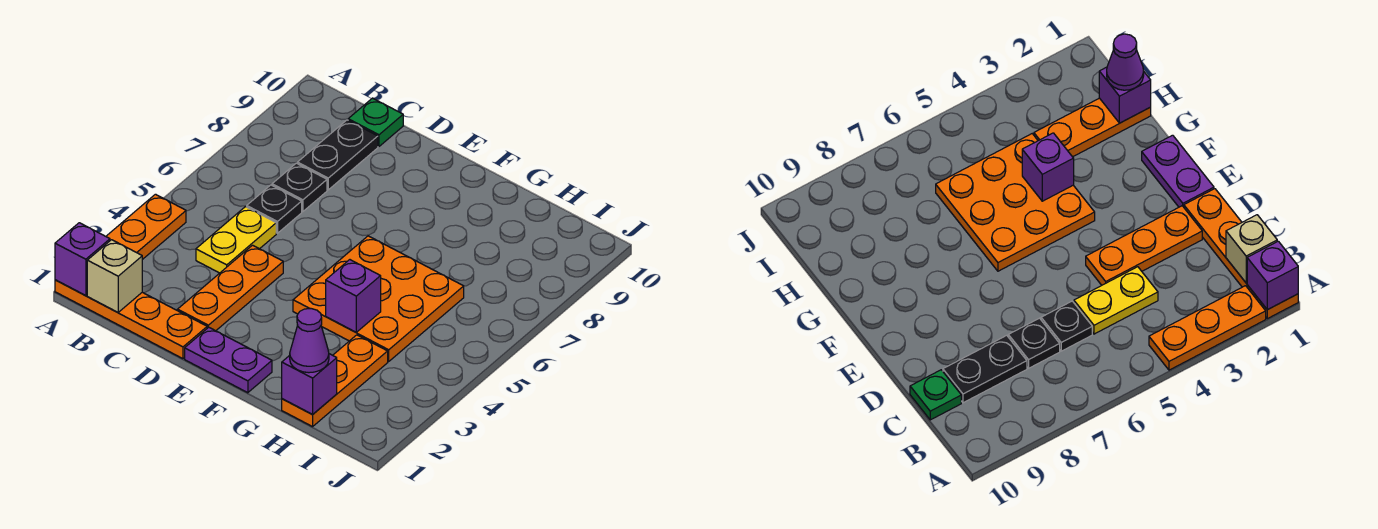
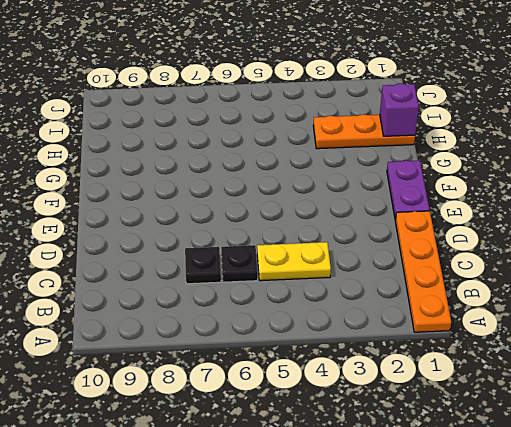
none -> orange plate A2:A4 level 1
none -> black plate C8:C9 level 1
none -> green plate C10 level 1

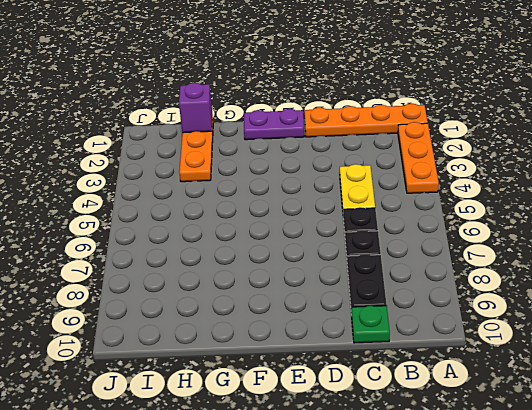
none -> orange plate D2:D4 level 1
none -> orange plate F4:H6 level 1
none -> purple brick A1 level 2

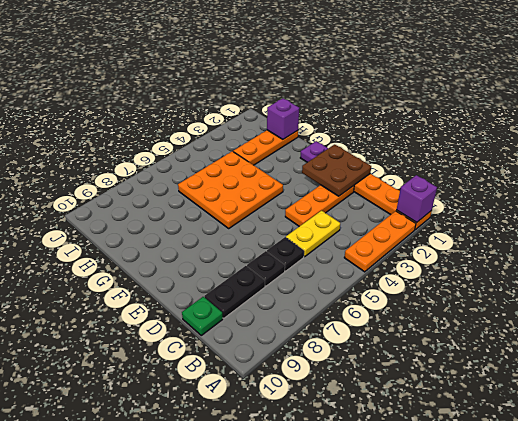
brown plate D1:E2 level 2 -> none
none -> tan brick B1 level 2
none -> purple brick G4 level 2
none -> purple cone H1 level 3

